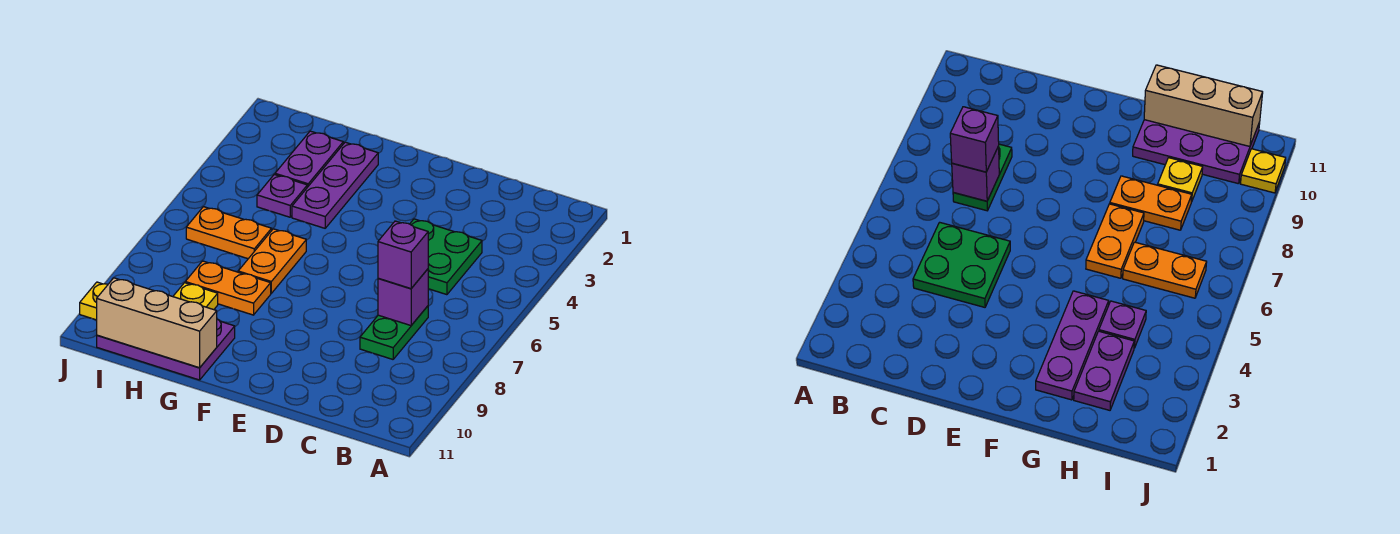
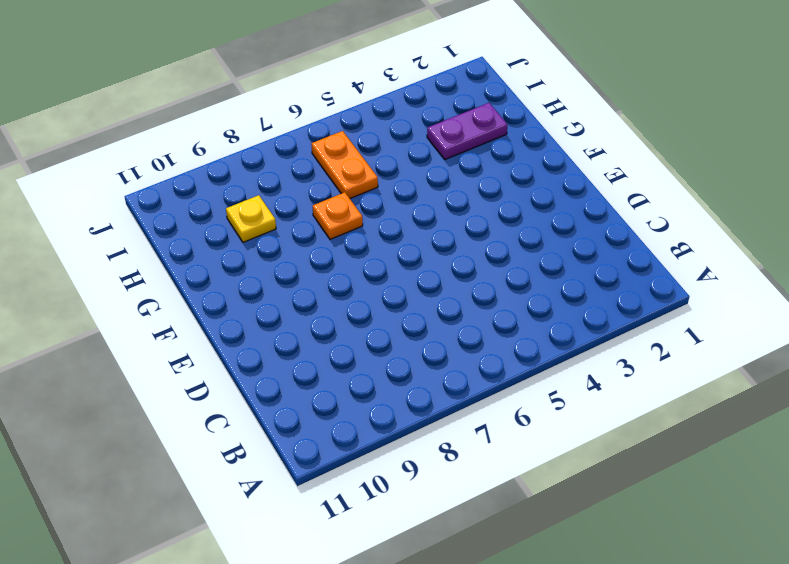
orange plate G7 level 1 -> orange plate G6:G7 level 1
none -> green plate C4:D5 level 1
none -> green plate C7:C8 level 1
none -> purple plate G2:G4 level 1

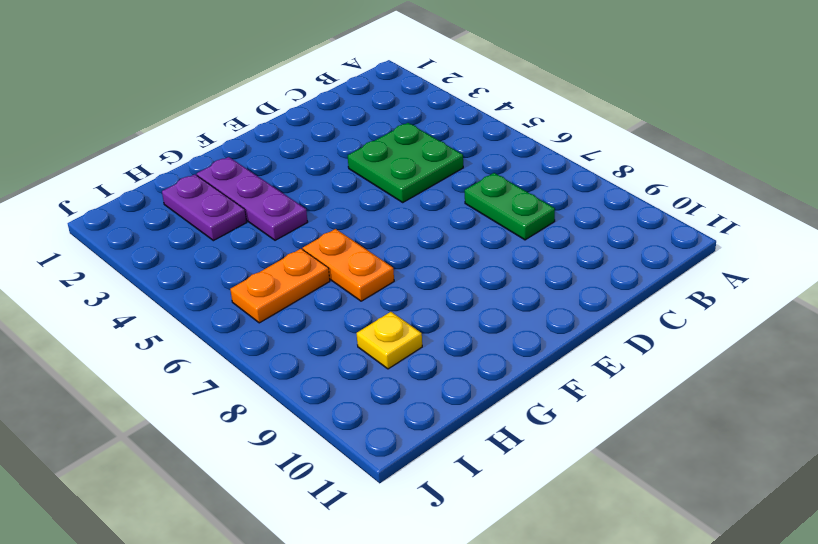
none -> orange plate G8:H8 level 1
none -> purple plate G10:I11 level 1
none -> purple plate H4 level 1

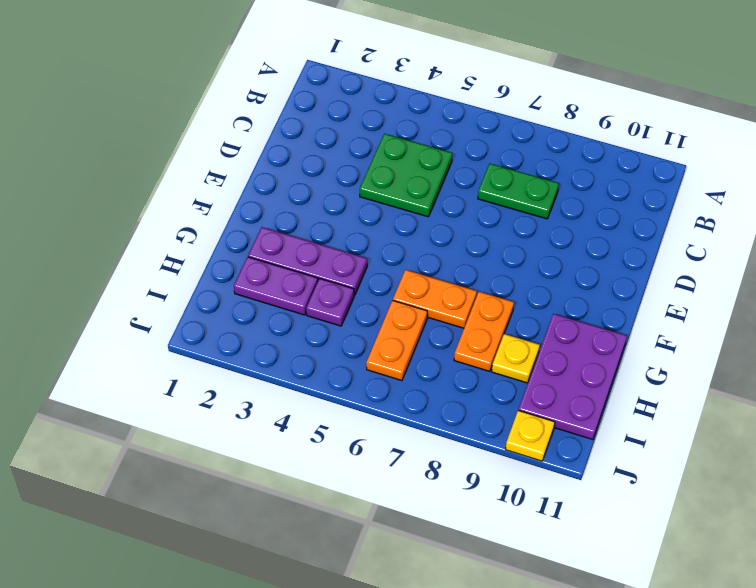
none -> purple brick C7 level 2
none -> tan brick G11:I11 level 2
none -> purple brick C7 level 3

